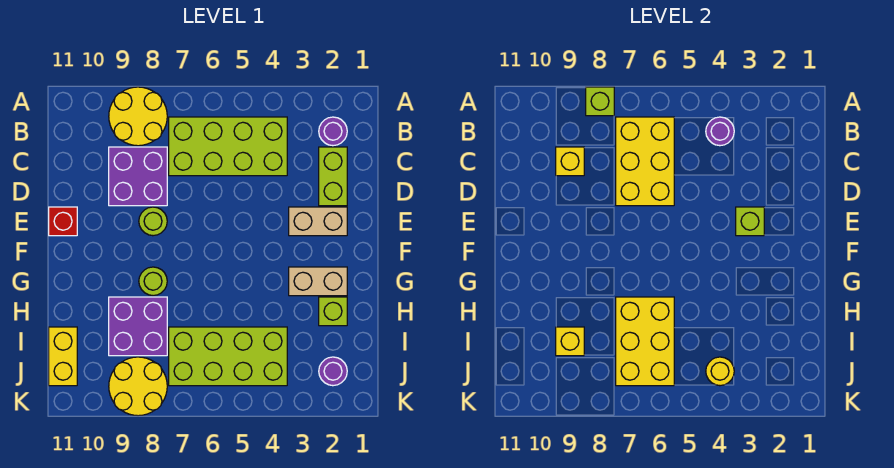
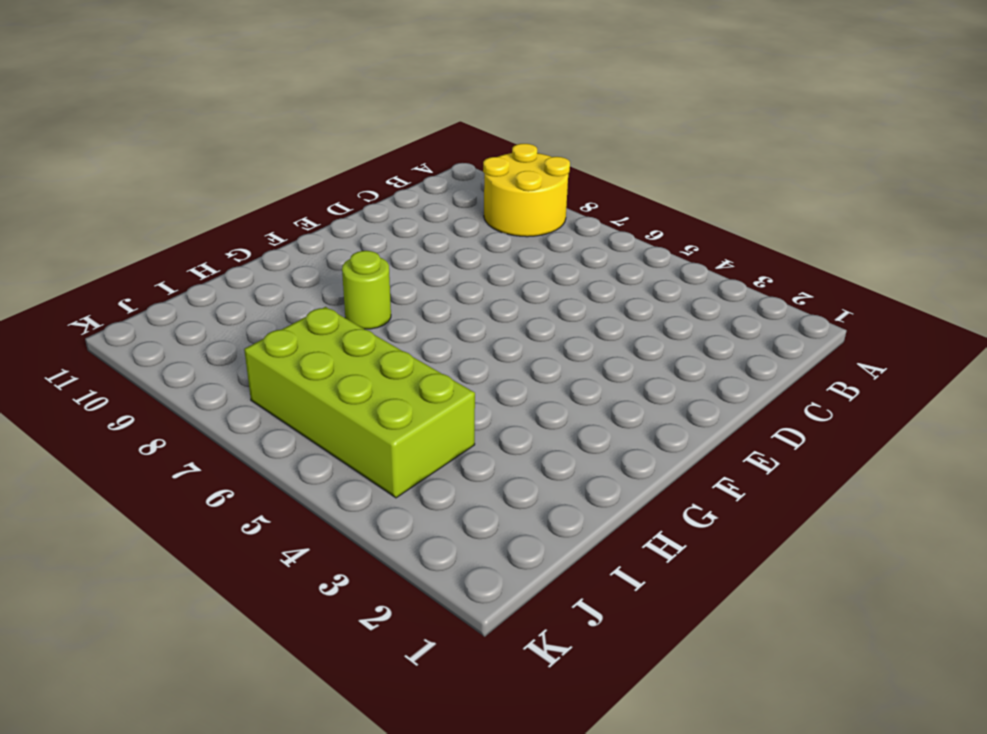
none -> purple round brick B2 level 1
none -> lime brick B4:C7 level 1
none -> lime brick C2:D2 level 1

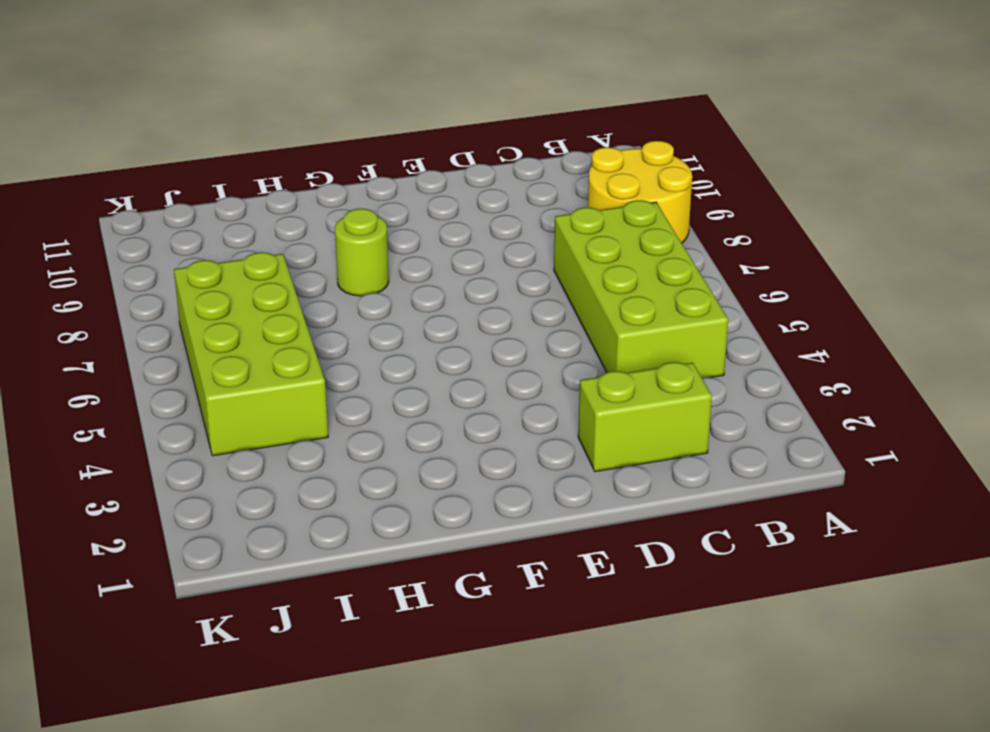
none -> purple round brick B2 level 1
none -> purple brick C8:D9 level 1
none -> tan brick E2:E3 level 1

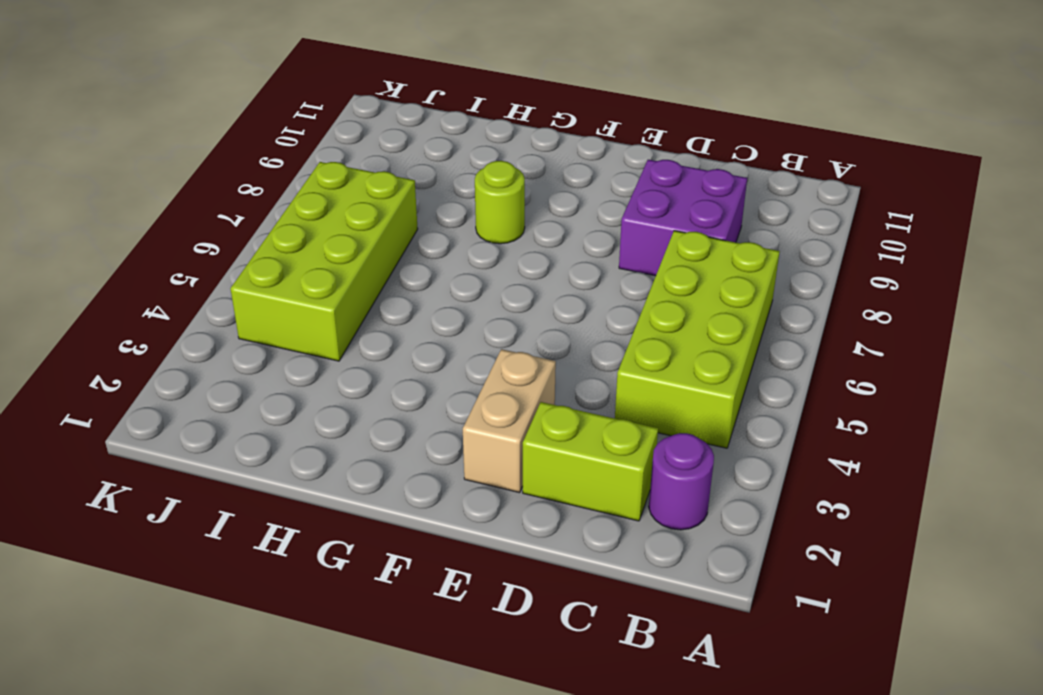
none -> yellow round brick A8:B9 level 1
none -> lime round brick E8 level 1
none -> red brick E11 level 1

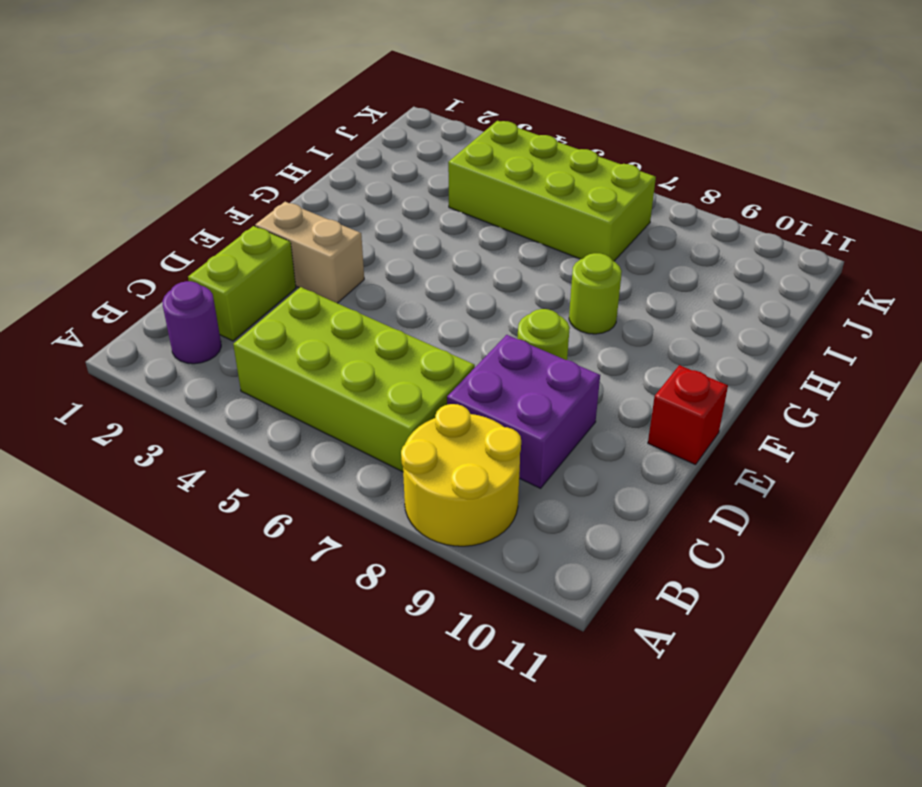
none -> tan brick G2:G3 level 1
none -> lime brick H2 level 1
none -> purple brick H8:I9 level 1

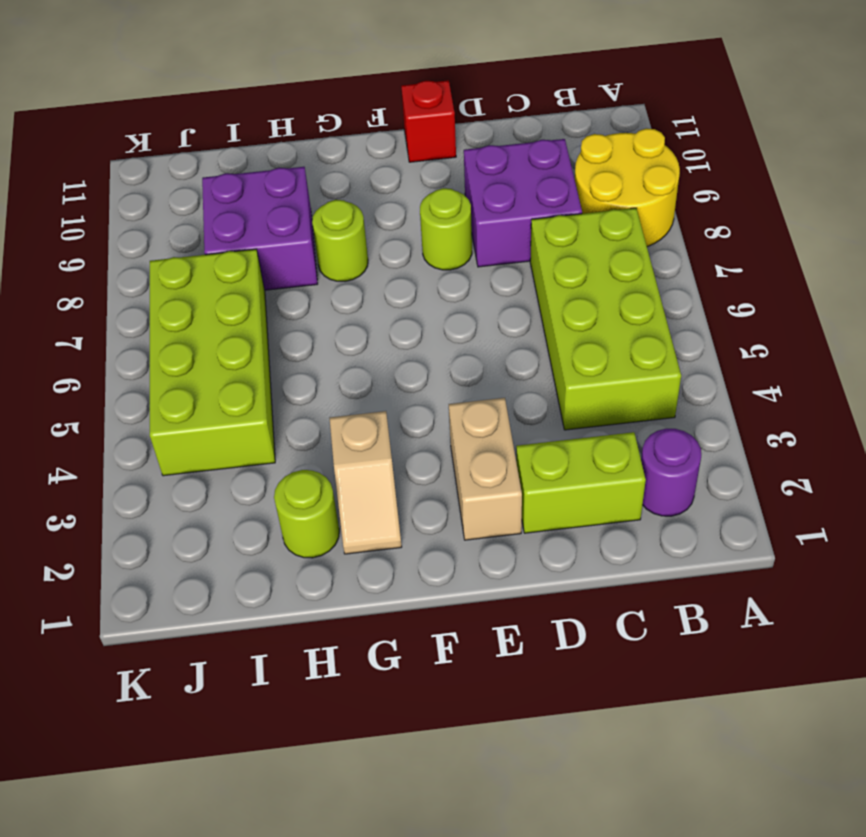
tan slope G2:G3 level 1 top 3 -> tan brick G2:G3 level 1
lime round brick H2 level 1 -> lime brick H2 level 1
none -> yellow brick I11:J11 level 1
none -> purple round brick J2 level 1
none -> yellow round brick J8:K9 level 1

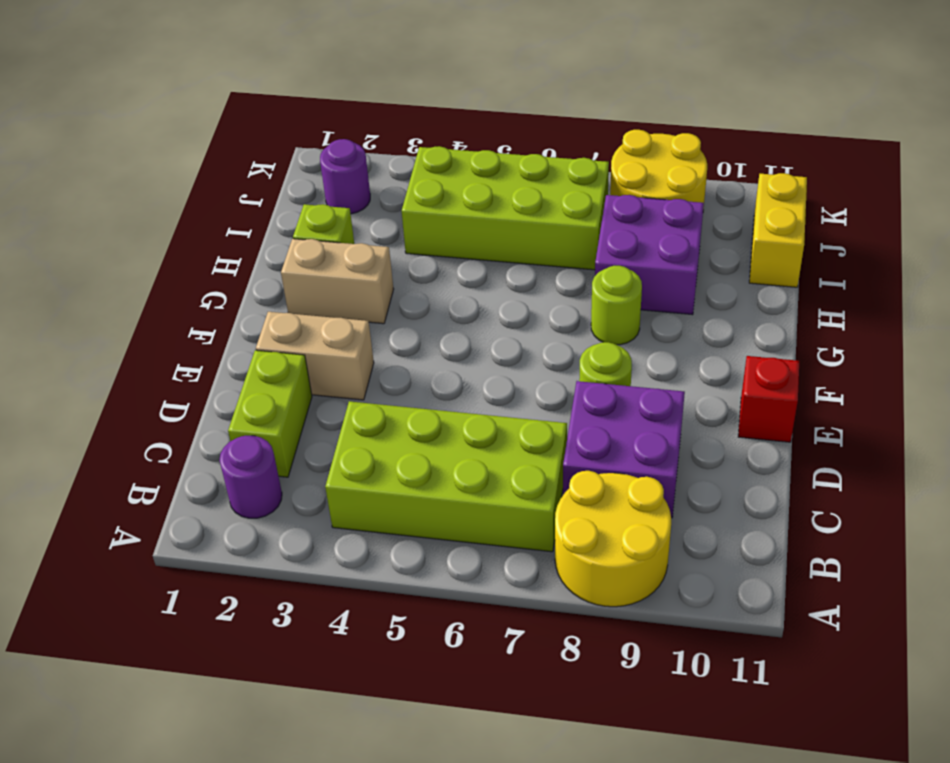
none -> lime brick A8 level 2
none -> purple round brick B4 level 2
none -> yellow brick B6:D7 level 2

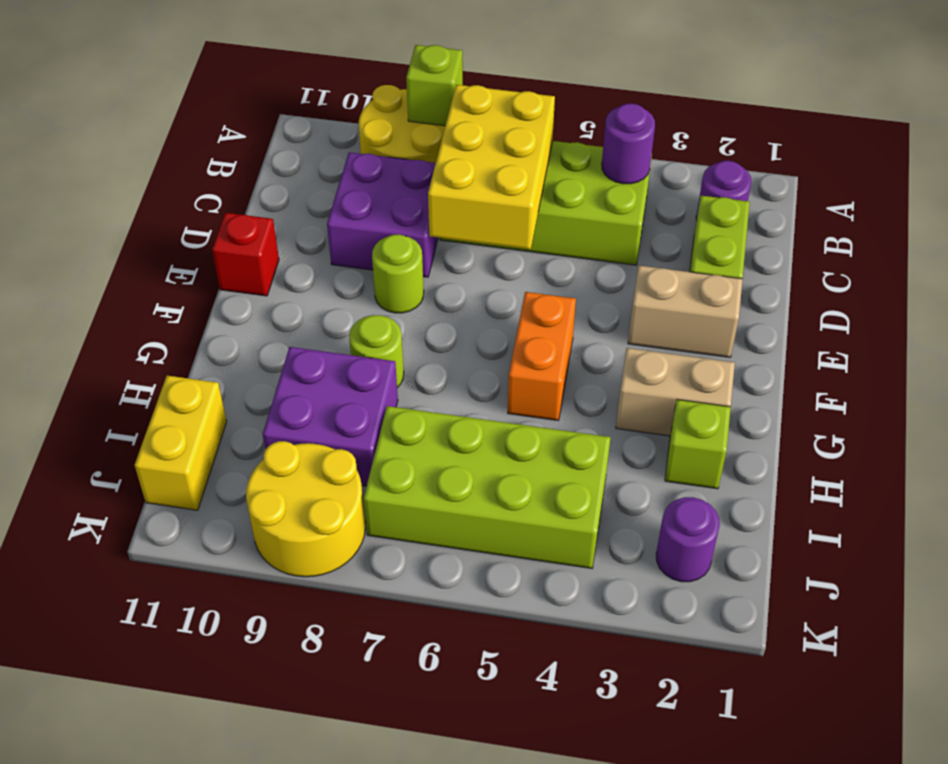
orange brick F5:G5 level 1 -> none
none -> yellow brick C9 level 2
none -> lime brick E3 level 2
none -> yellow brick H6:J7 level 2

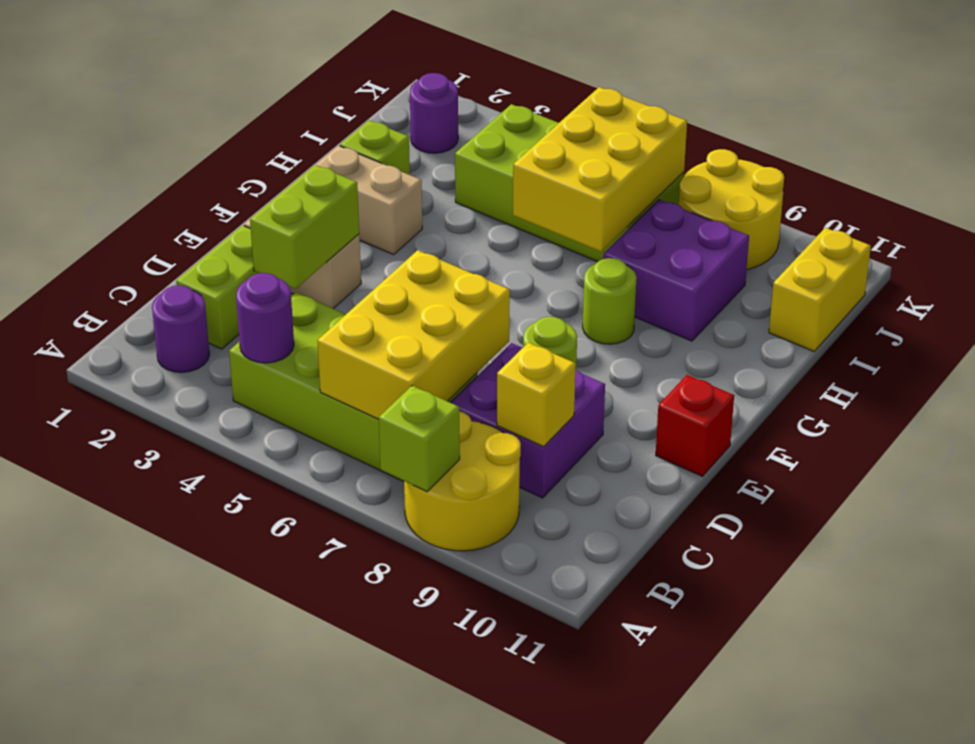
lime brick D3:E3 level 2 -> lime brick E3 level 2
none -> yellow brick I9 level 2
none -> yellow round brick J4 level 2

